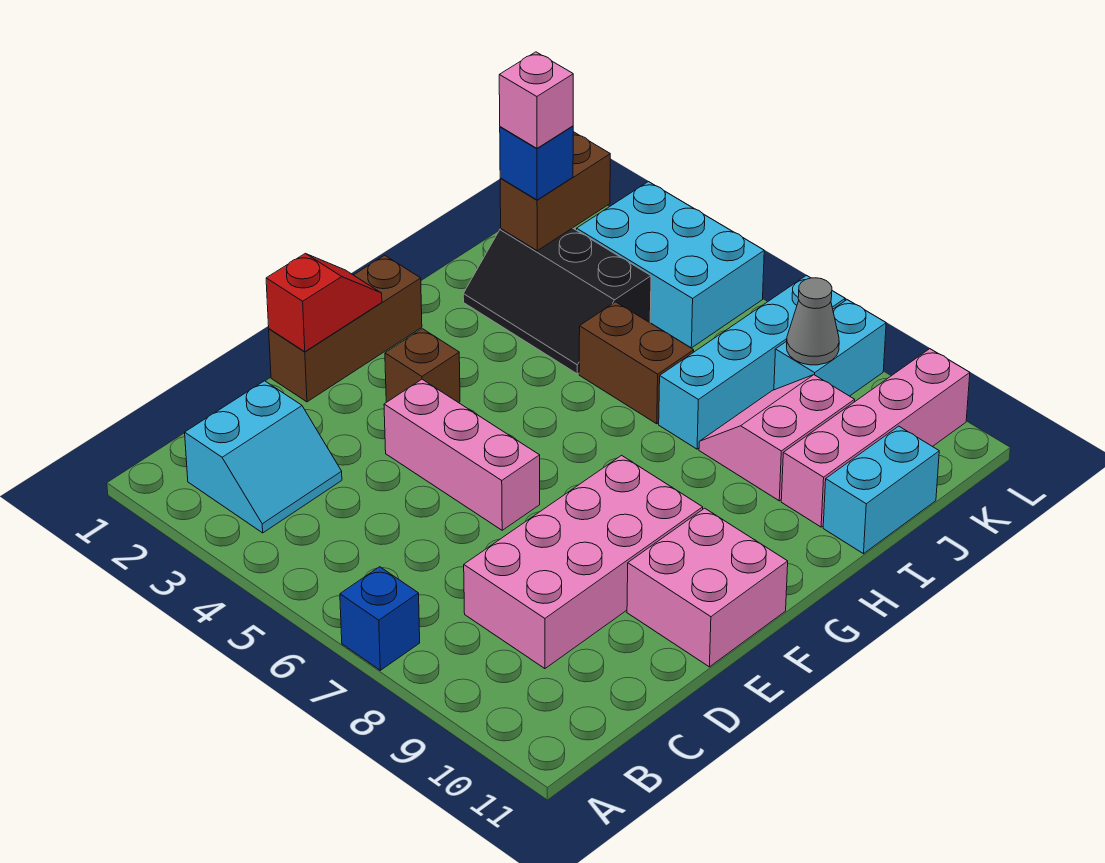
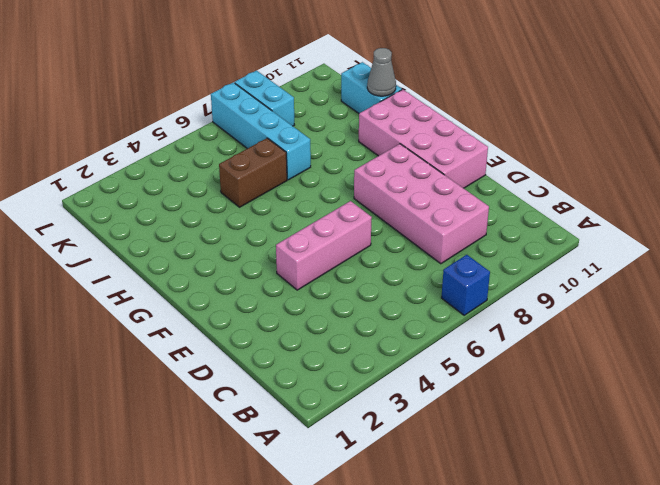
pink brick E10:H11 level 1 -> pink brick E10:F11 level 1
grey cone I11 level 2 -> grey cone K8 level 2
none -> cyan slope B2:C3 level 1 top 2
none -> brown brick E1:G1 level 1
none -> brown brick F3 level 1

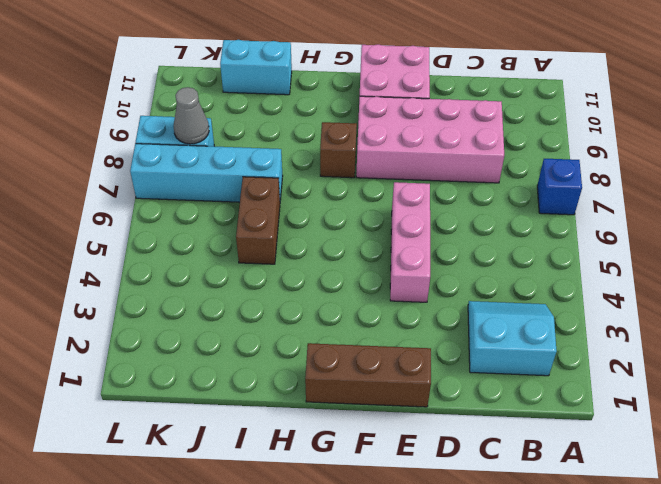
brown brick G8 level 1 -> brown brick F3 level 1
none -> black slope I2:J4 level 1 top J
none -> pink slope I8:J9 level 1 top 9
none -> pink brick I10:L10 level 1

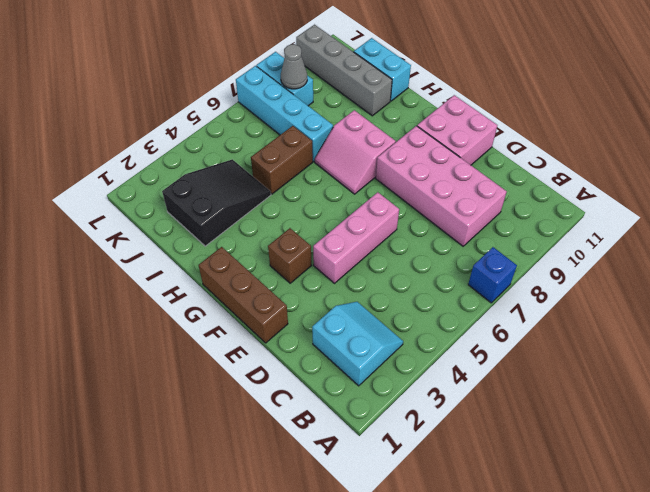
pink slope G7:H8 level 1 top 8 -> pink slope I8:J9 level 1 top 9
black slope I2:J4 level 1 top 2 -> black slope I2:J4 level 1 top J
grey brick I10:L10 level 1 -> pink brick I10:L10 level 1
none -> cyan brick K3:L5 level 1
none -> red slope E1:F1 level 2 top E
none -> brown brick J2:K2 level 2

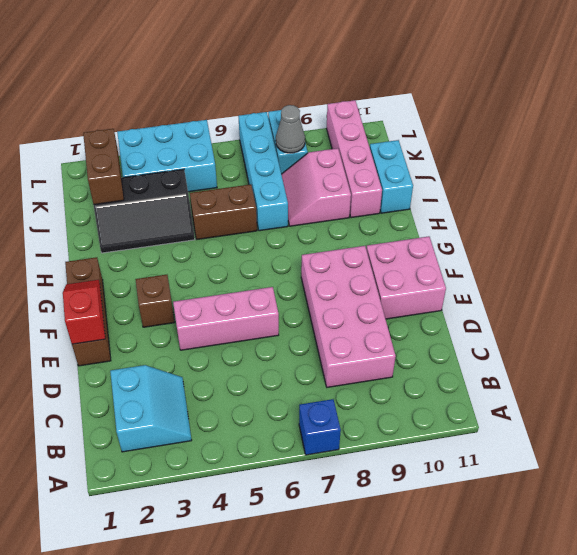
none -> blue brick J2 level 3
none -> pink brick J2 level 4

